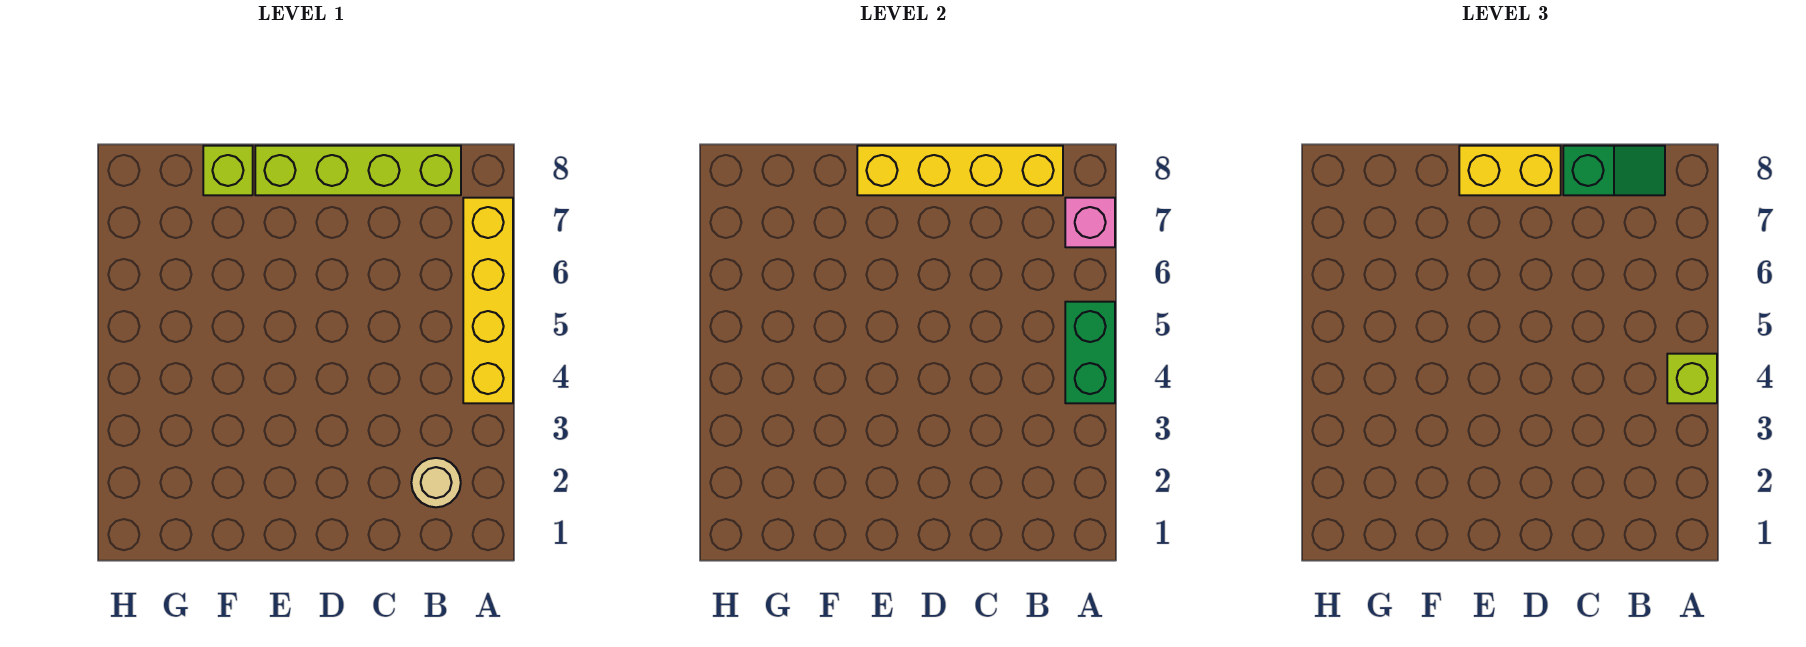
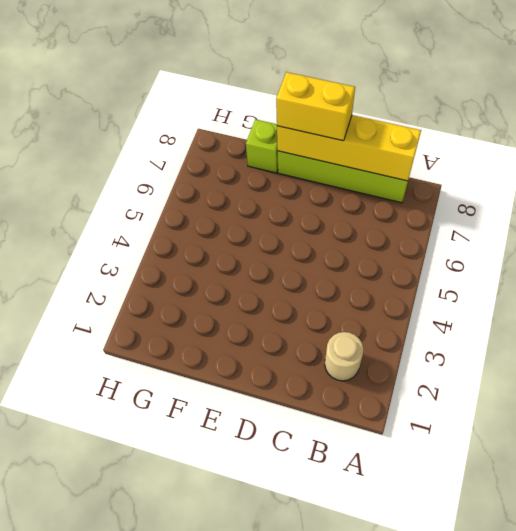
none -> yellow brick A4:A7 level 1
none -> green brick A4:A5 level 2

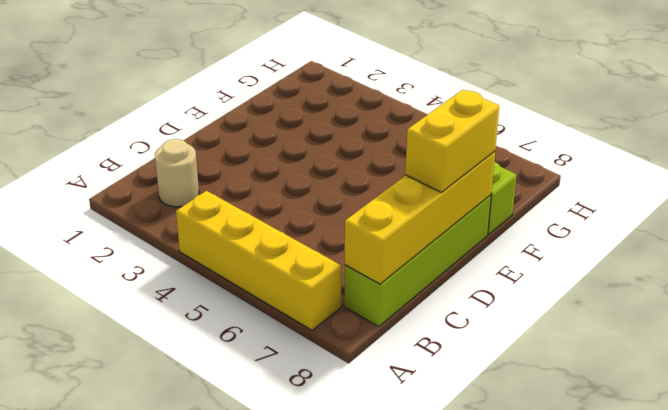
none -> green brick A4:A5 level 2
none -> pink brick A7 level 2

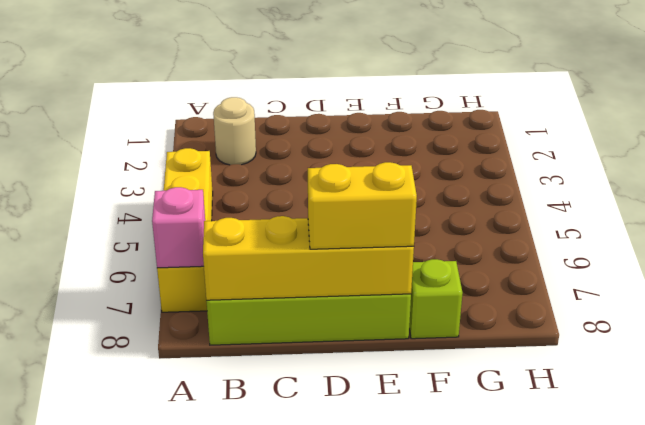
none -> green brick A4:A5 level 2
none -> lime brick A4 level 3

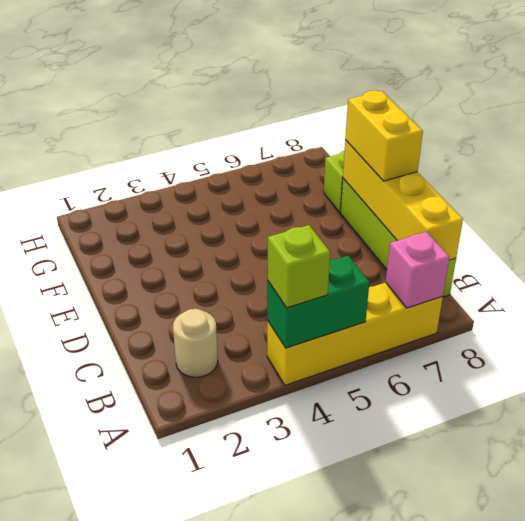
none -> green slope B8:C8 level 3 top C

